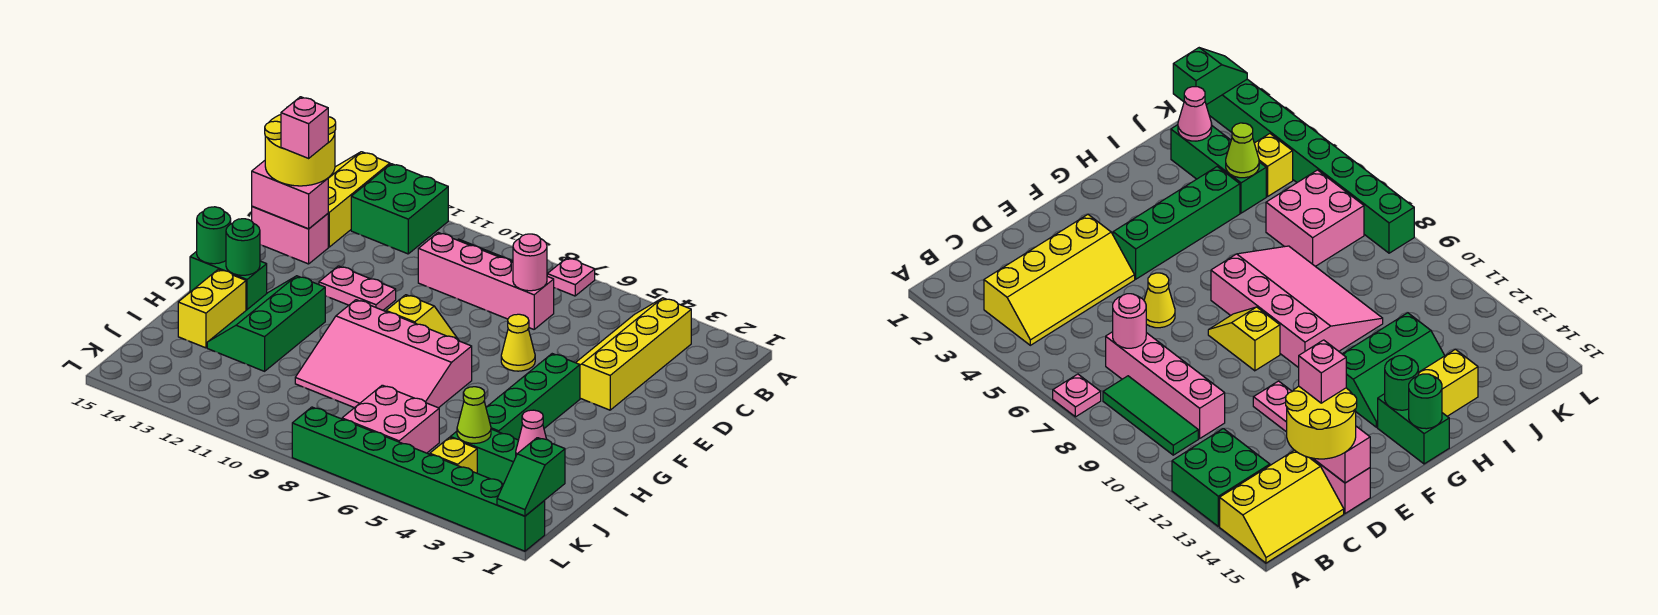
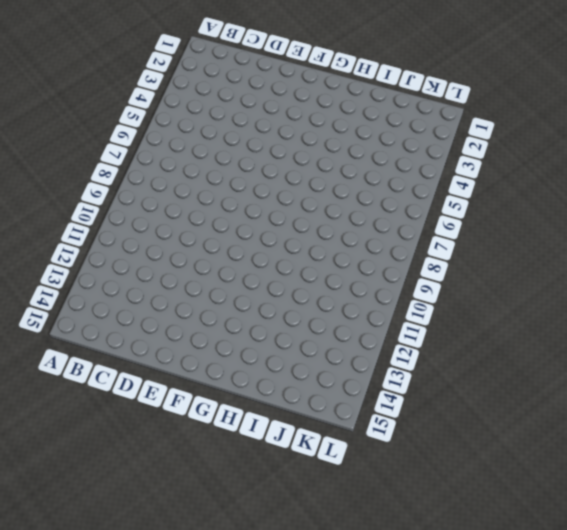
none -> pink plate A7 level 1
none -> green brick A12:B13 level 1
none -> yellow slope A14:C15 level 1 top 14

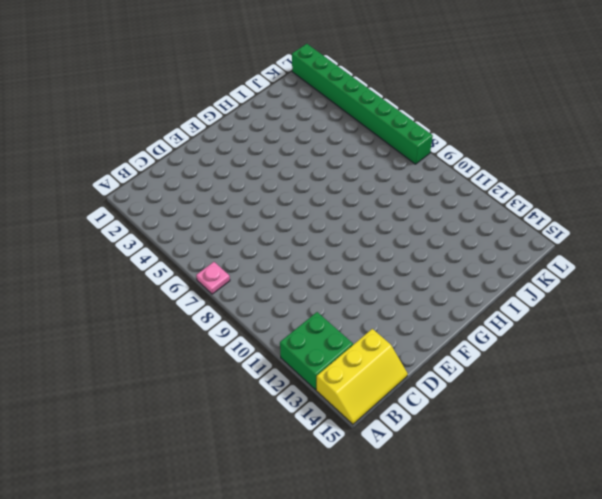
none -> yellow slope B3:E4 level 1 top 3
none -> green tile B8:B10 level 1
none -> pink brick C7:C10 level 1

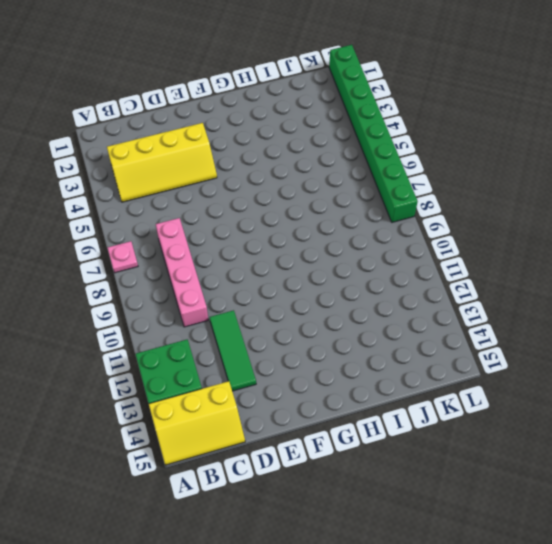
green tile D11:D13 level 1 -> green tile B8:B10 level 1
none -> pink brick D14:D15 level 1
none -> yellow cone E6 level 1
none -> pink plate E11:E12 level 1

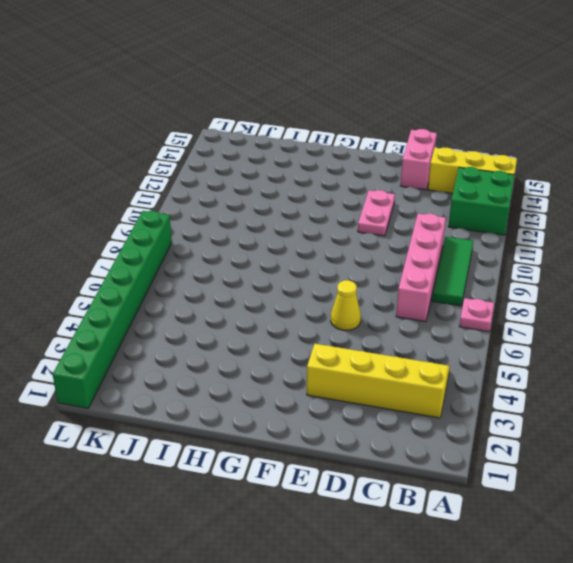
none -> green brick F4:I4 level 1
none -> yellow slope F8:F9 level 1 top 9
none -> pink slope G7:I10 level 1 top G

